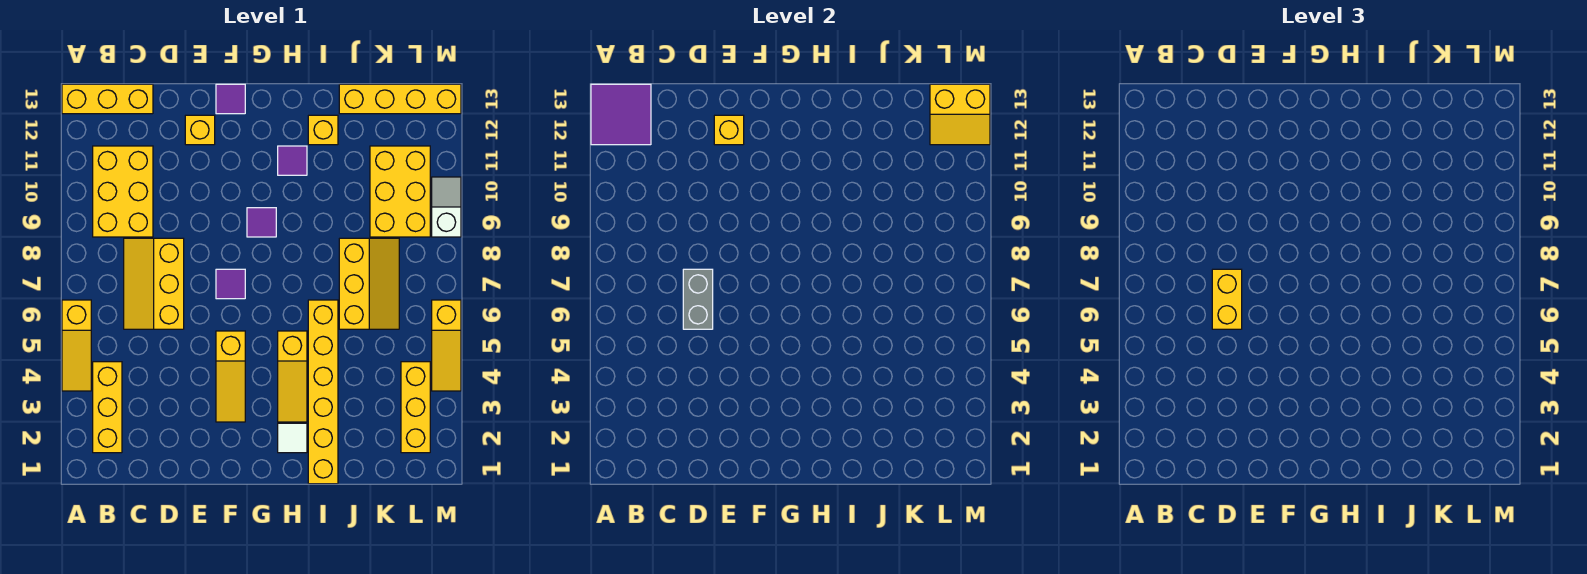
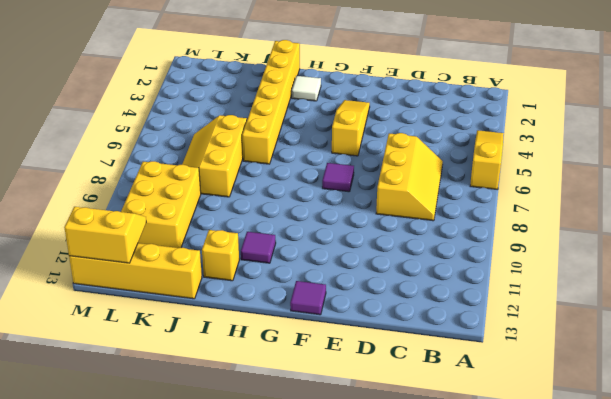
none -> yellow brick A13:C13 level 1
none -> yellow brick B2:B4 level 1
none -> yellow brick B9:C11 level 1

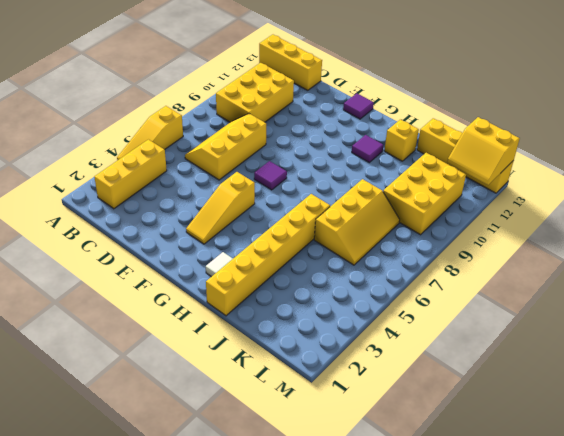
none -> yellow brick E12 level 1
none -> purple tile G9 level 1
none -> yellow slope H3:H5 level 1 top 5

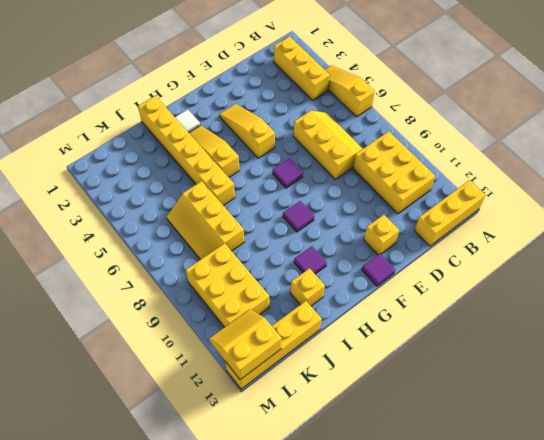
none -> yellow brick L2:L4 level 1
none -> yellow slope M4:M6 level 1 top 6
none -> white slope M9:M10 level 1 top 9

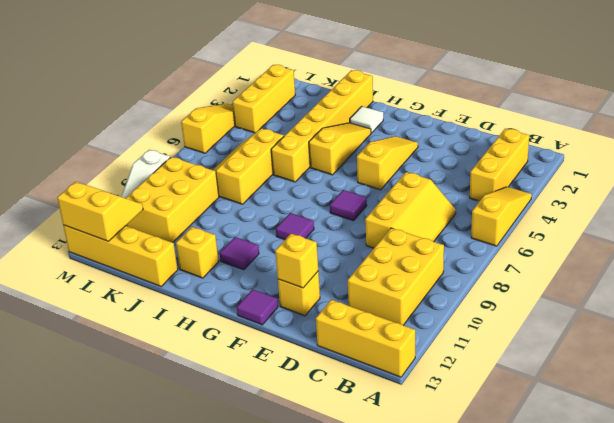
none -> purple tile A12:B13 level 2
none -> grey brick D6:D7 level 2
none -> yellow brick D6:D7 level 3

